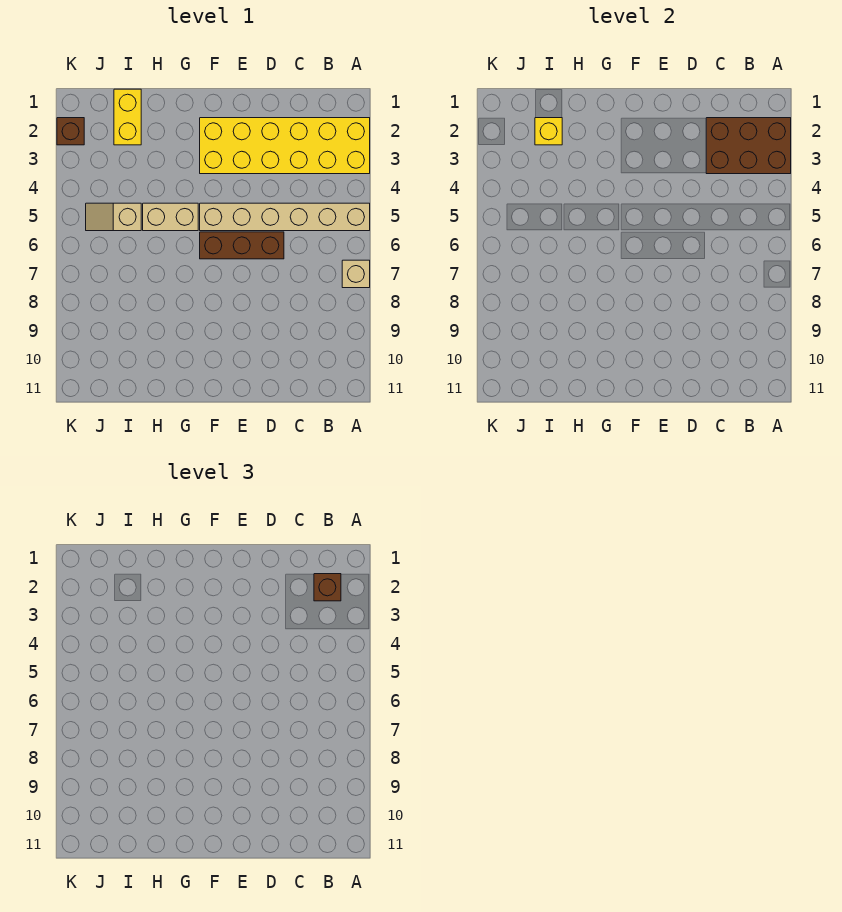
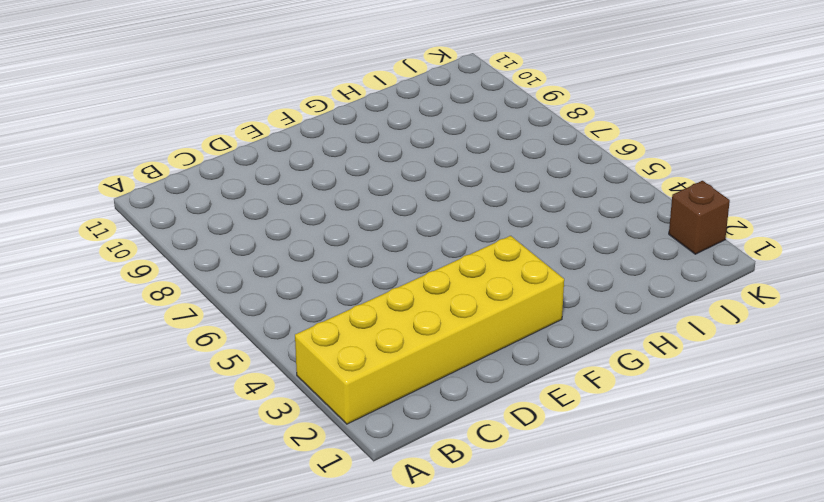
none -> tan brick A5:F5 level 1
none -> tan brick A7 level 1

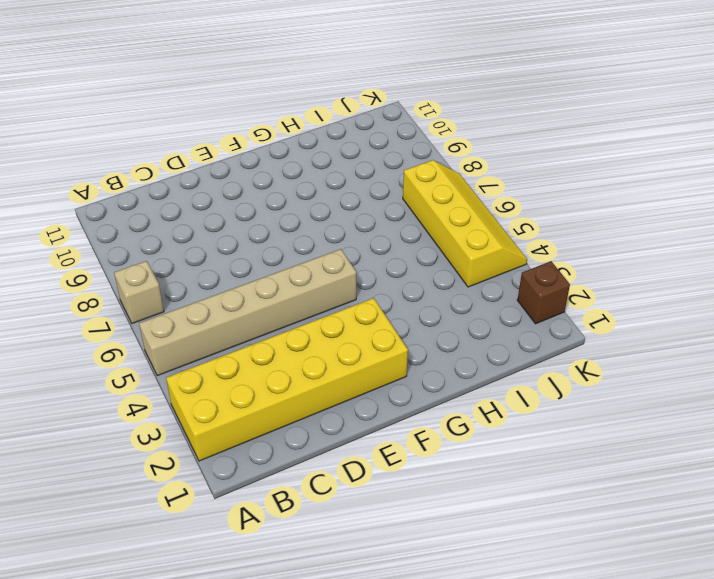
yellow slope J4:K7 level 1 top J -> tan slope I5:J5 level 1 top I
none -> brown brick D6:F6 level 1
none -> tan brick G5:H5 level 1

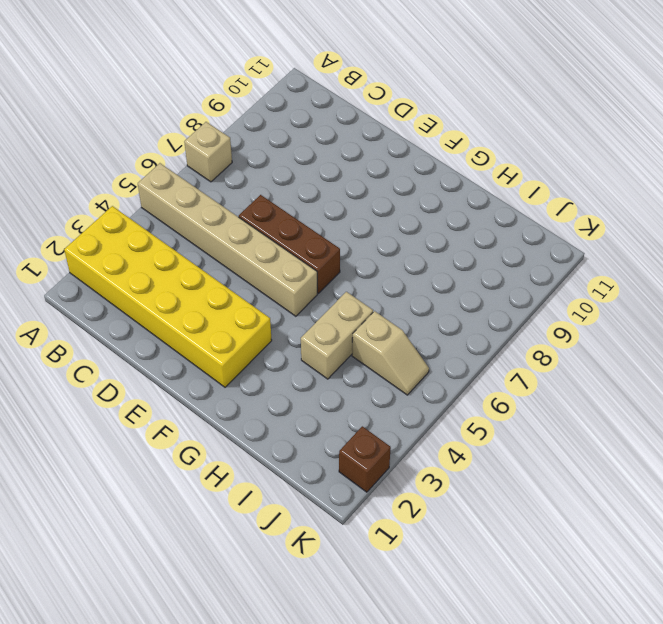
tan brick H4:H5 level 1 -> tan brick G5:H5 level 1
none -> yellow brick I1:I2 level 1
none -> brown brick A2:C3 level 2

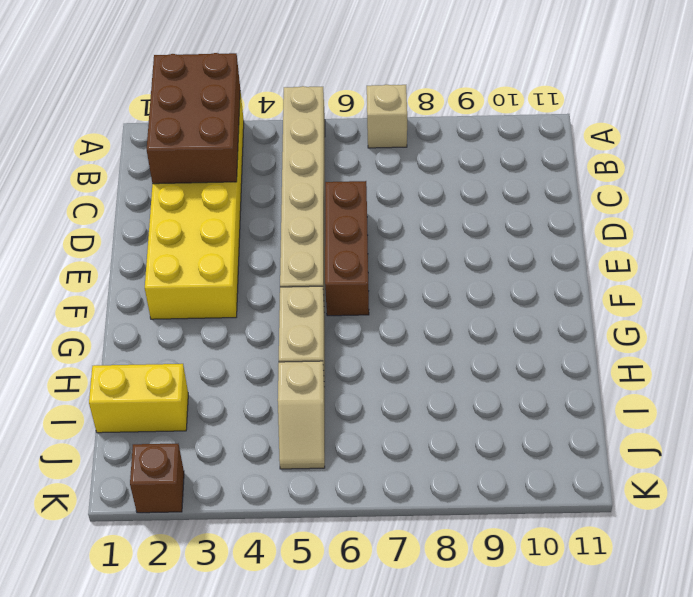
none -> yellow brick I2 level 2
none -> brown brick B2 level 3

